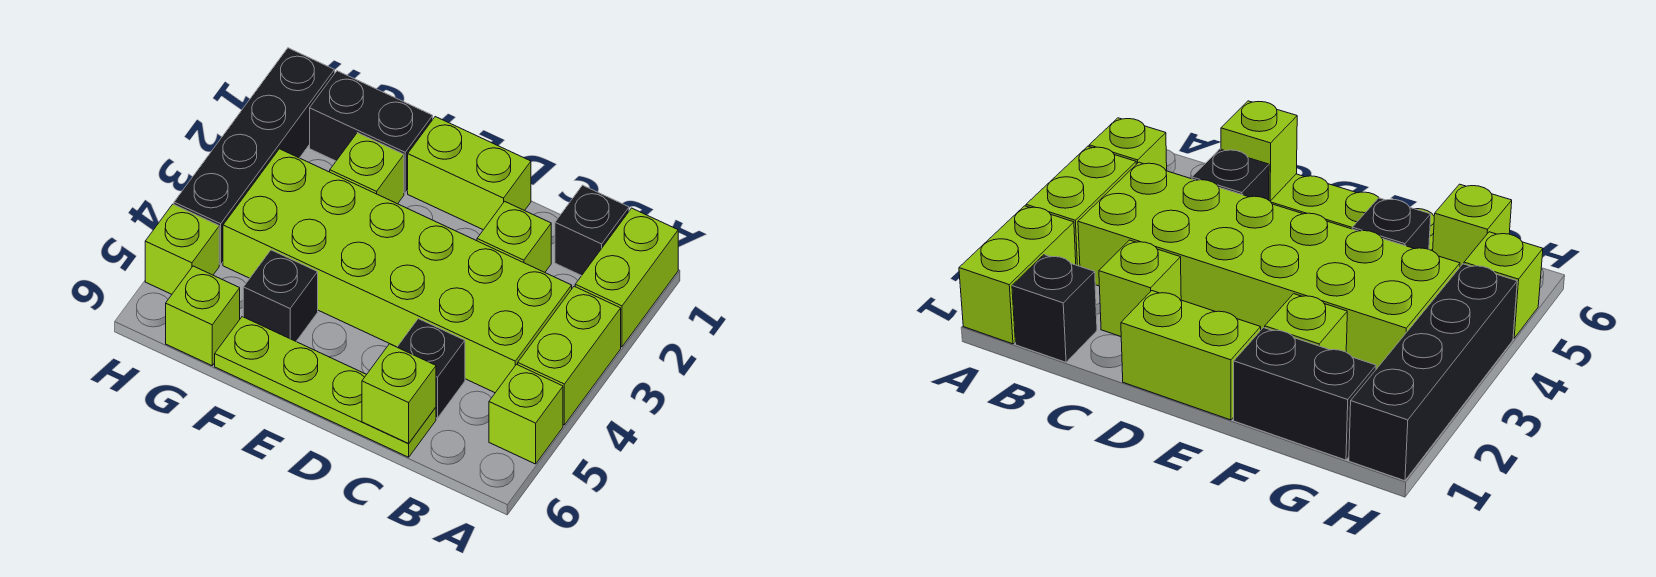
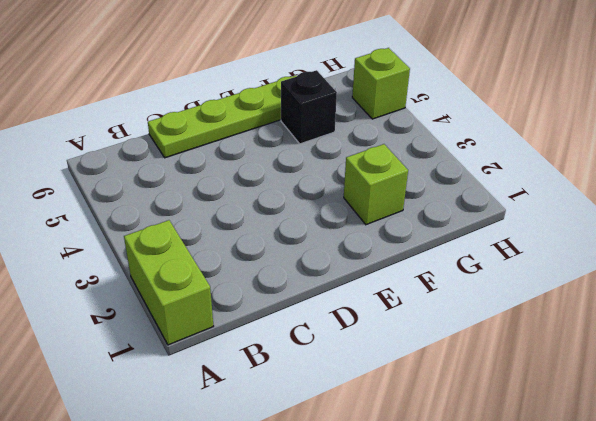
none -> lime brick A3:A4 level 1
none -> lime brick A5 level 1
none -> black brick B1 level 1

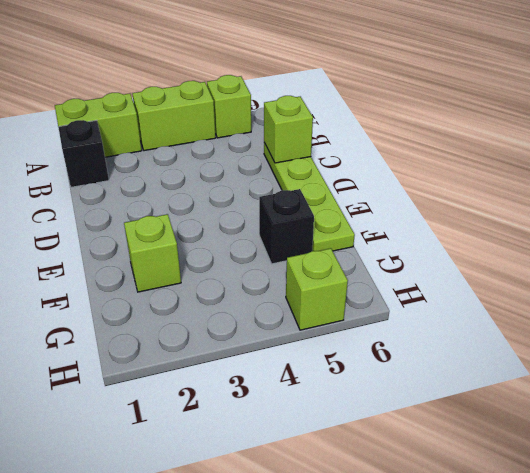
none -> lime brick B3:G4 level 1
none -> lime brick C2 level 1
none -> black brick C5 level 1

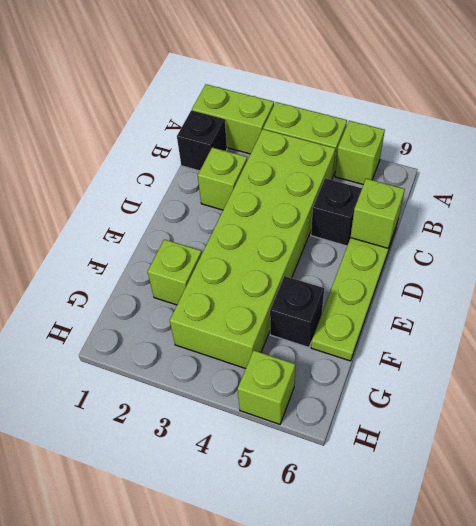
none -> lime brick D1:E1 level 1
none -> black brick F1:G1 level 1
none -> lime brick G6 level 1

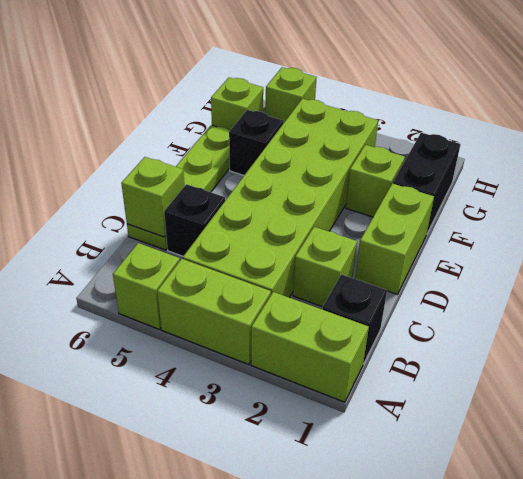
none -> black brick H1:H4 level 1

